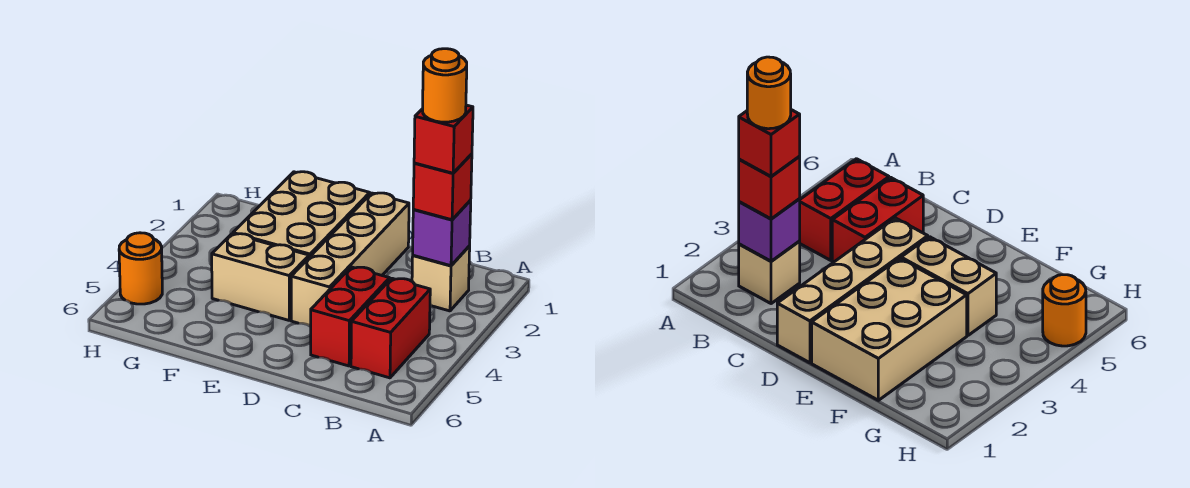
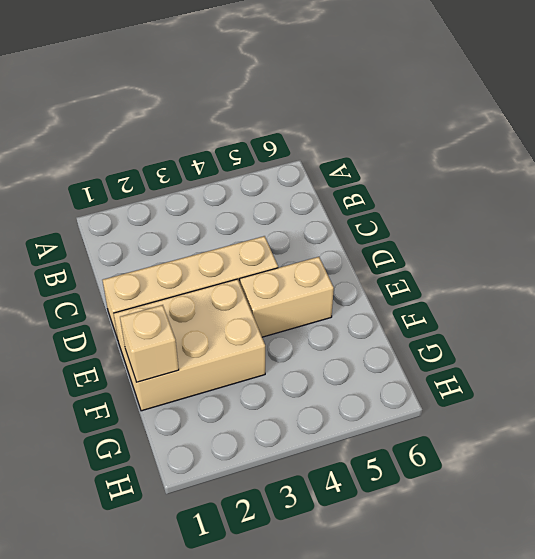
tan brick E4:E5 level 1 -> tan brick E4:F4 level 1
tan brick F1 level 2 -> tan brick B2 level 1
none -> red brick B4:B5 level 1
none -> red brick C4:C5 level 1

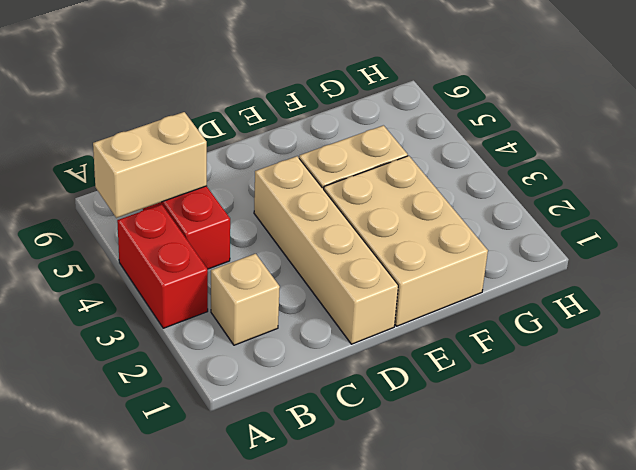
red brick A3:A4 level 1 -> red brick C4:C5 level 1
tan brick A5:B5 level 2 -> none
none -> orange round brick H5 level 1
none -> purple brick B2 level 2

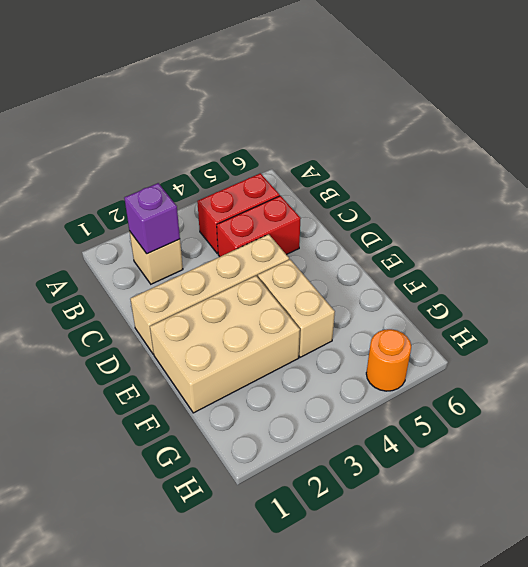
none -> red brick B2 level 3
none -> red brick B2 level 4

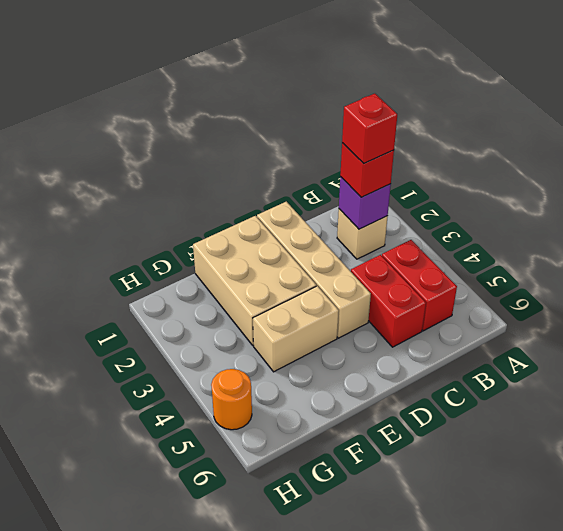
none -> orange round brick B2 level 5

